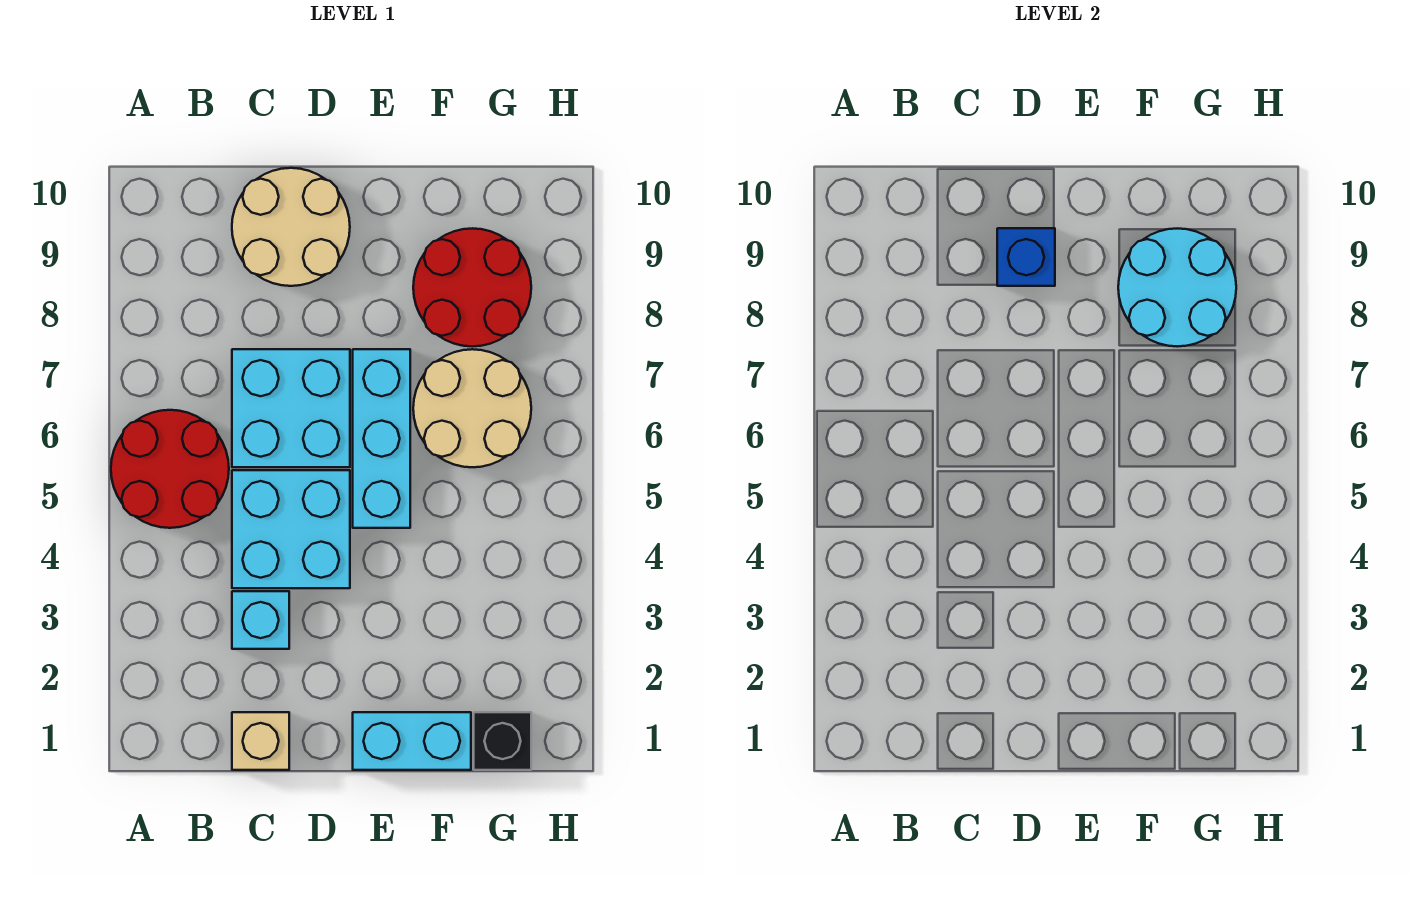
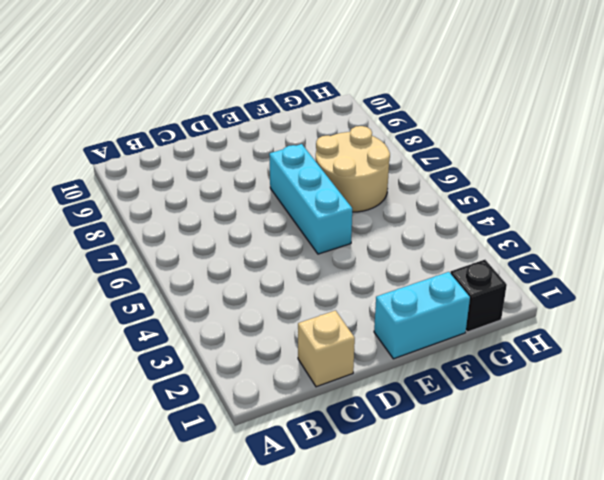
none -> red round brick A5:B6 level 1
none -> cyan brick C3 level 1
none -> cyan brick C4:D5 level 1

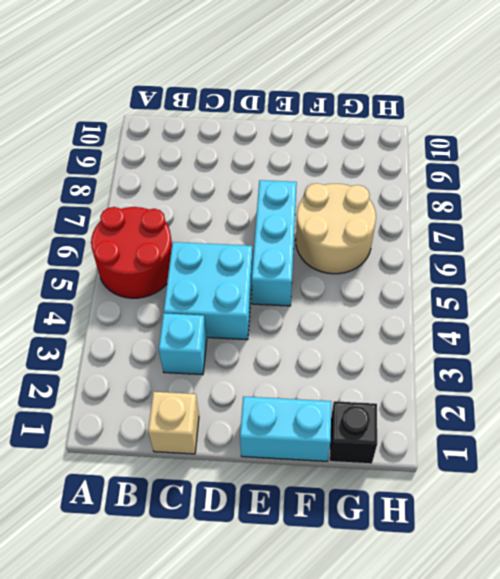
none -> cyan brick C6:D7 level 1
none -> tan round brick C9:D10 level 1
none -> red round brick F8:G9 level 1

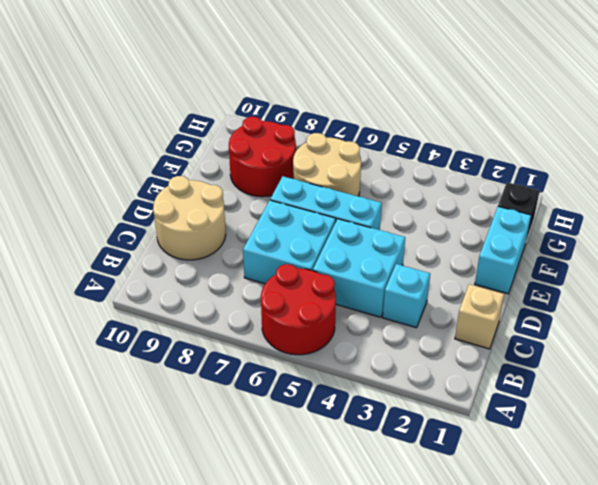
none -> blue brick D9 level 2
none -> cyan round brick F8:G9 level 2

